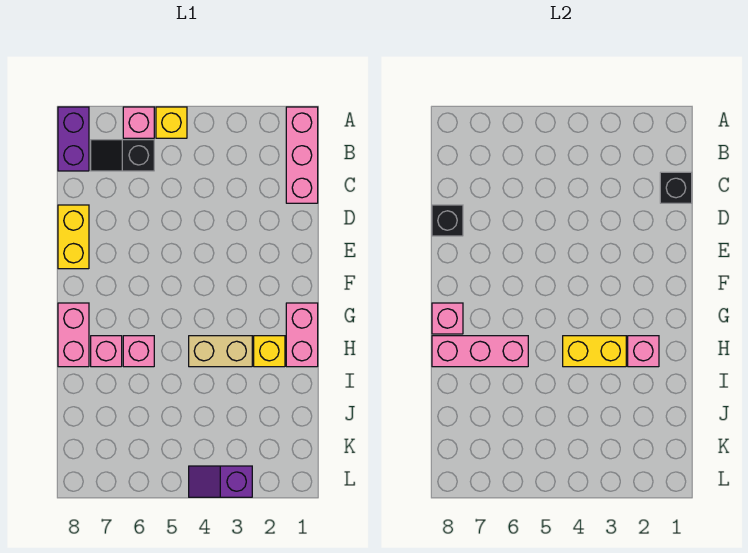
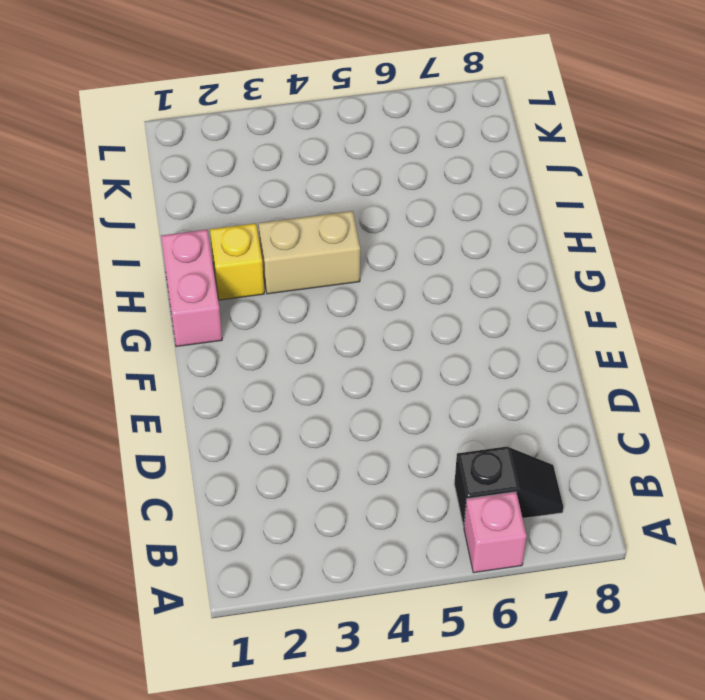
none -> pink brick A1:C1 level 1
none -> yellow brick A5 level 1
none -> purple brick A8:B8 level 1

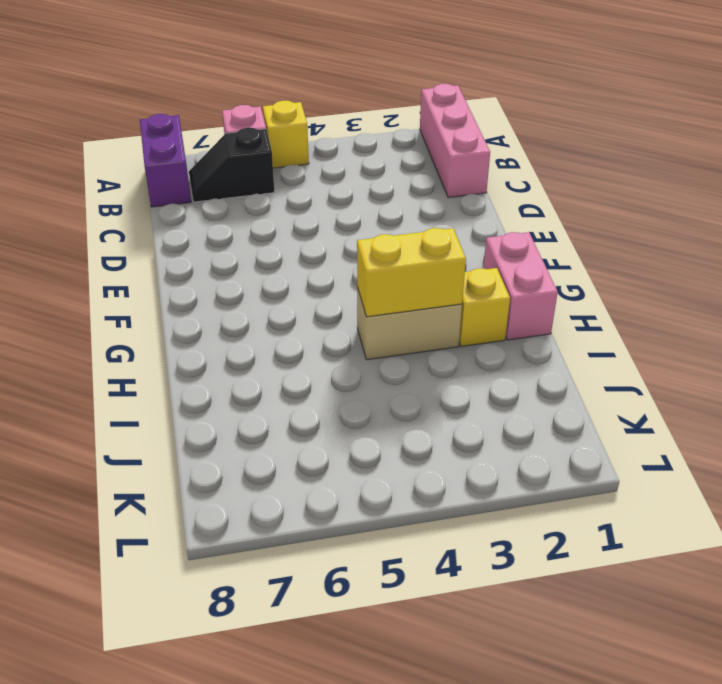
none -> yellow brick D8:E8 level 1
none -> pink brick G8:H8 level 1
none -> pink brick H6 level 1

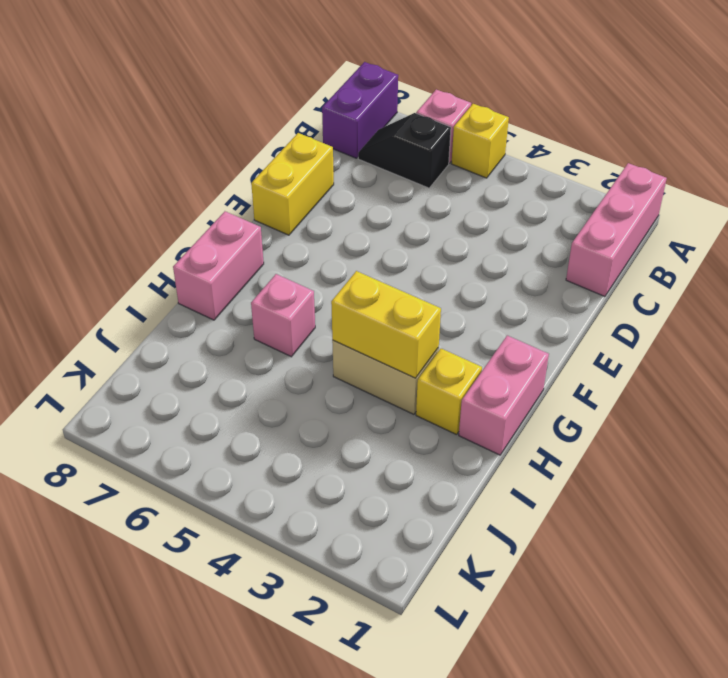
none -> pink brick H7 level 1
none -> purple slope L3:L4 level 1 top 3
none -> black brick C1 level 2

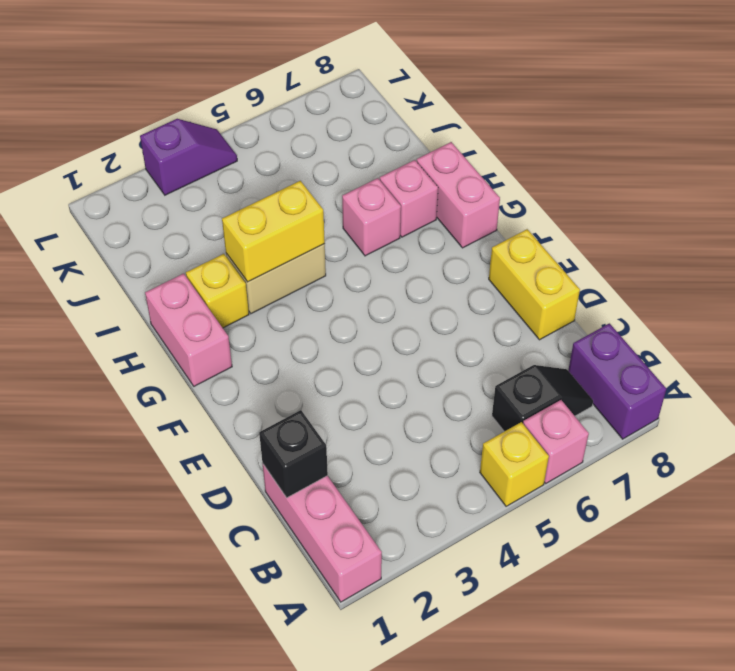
none -> black brick D8 level 2
none -> pink brick G8 level 2
none -> pink brick H2 level 2

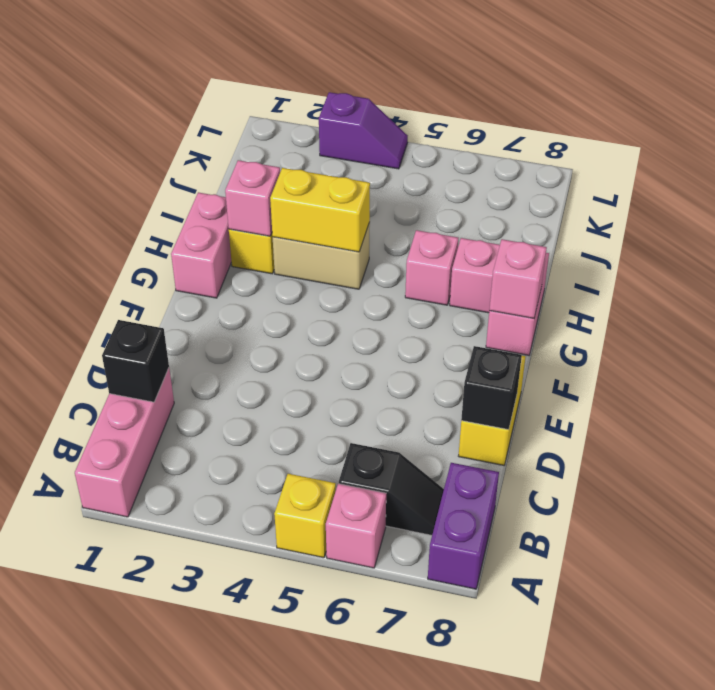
none -> pink brick H6:H8 level 2

